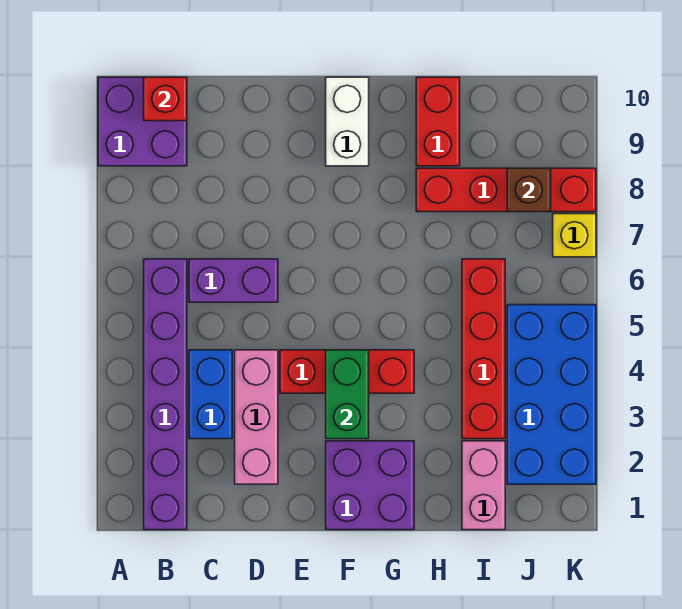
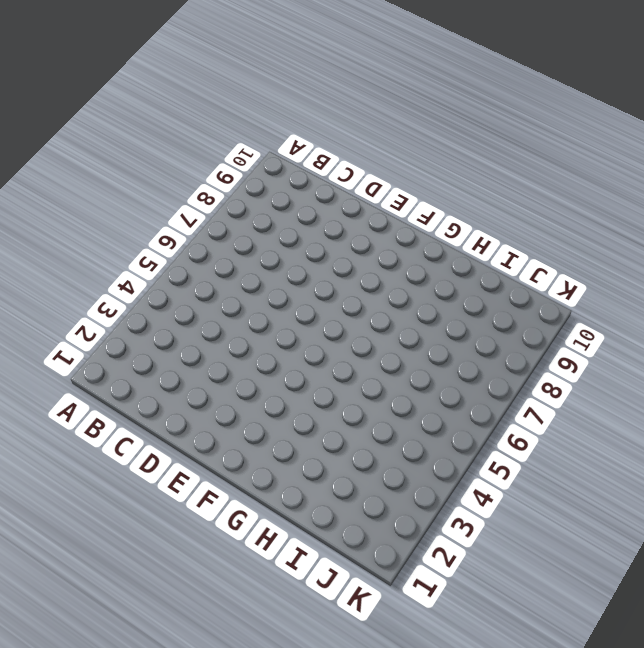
none -> purple brick A9:B10 level 1
none -> purple brick B1:B6 level 1
none -> blue brick C3:C4 level 1

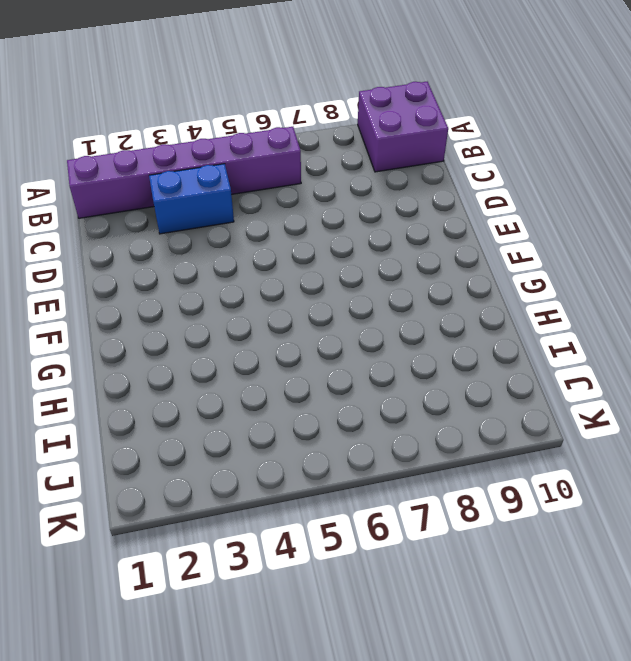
none -> purple brick C6:D6 level 1
none -> pink brick D2:D4 level 1
none -> red brick E4:G4 level 1

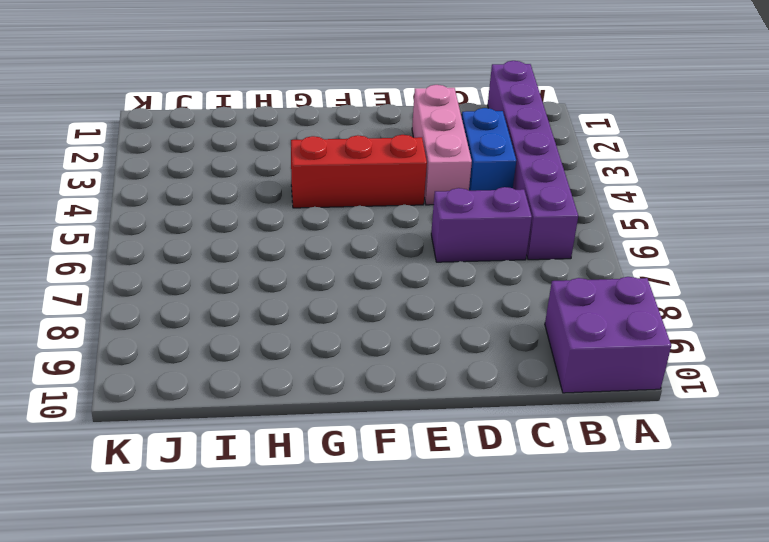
none -> purple brick F1:G2 level 1
none -> white brick F9:F10 level 1
none -> red brick H8:K8 level 1

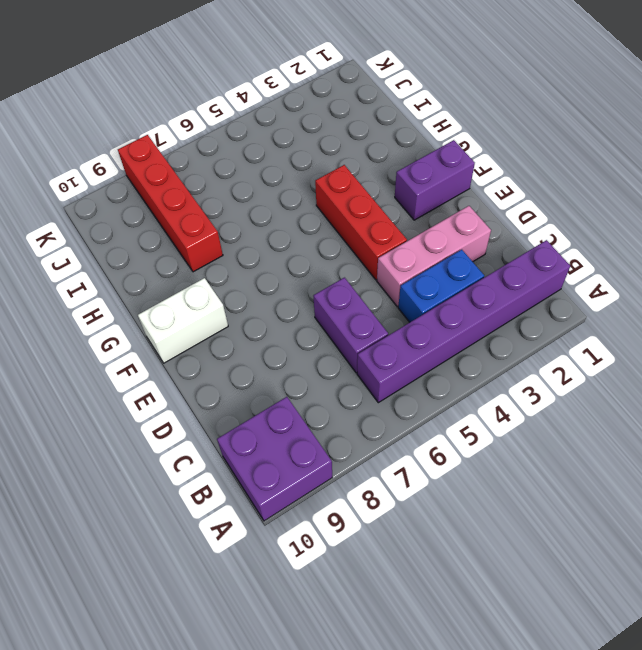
purple brick F1:F2 level 1 -> purple brick F1:G2 level 1
none -> red brick H9:H10 level 1
none -> pink brick I1:I2 level 1
none -> red brick I3:I6 level 1

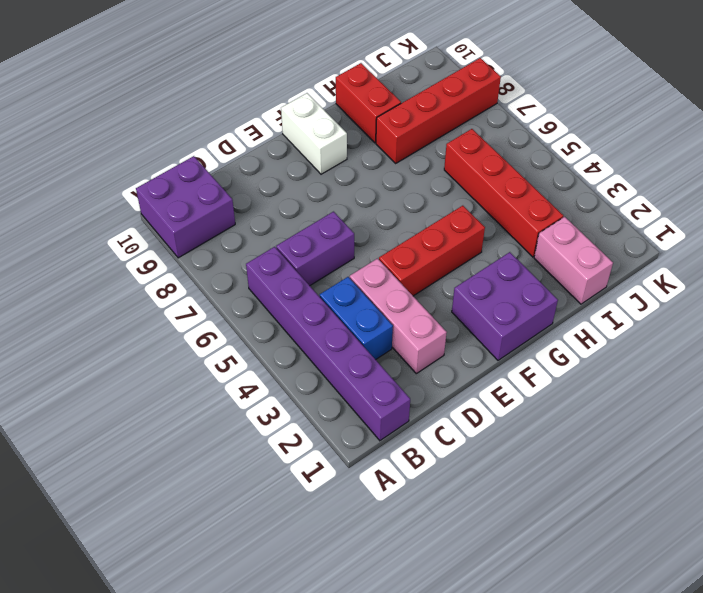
none -> blue brick J2:K5 level 1
none -> yellow brick K7 level 1
none -> red brick B10 level 2

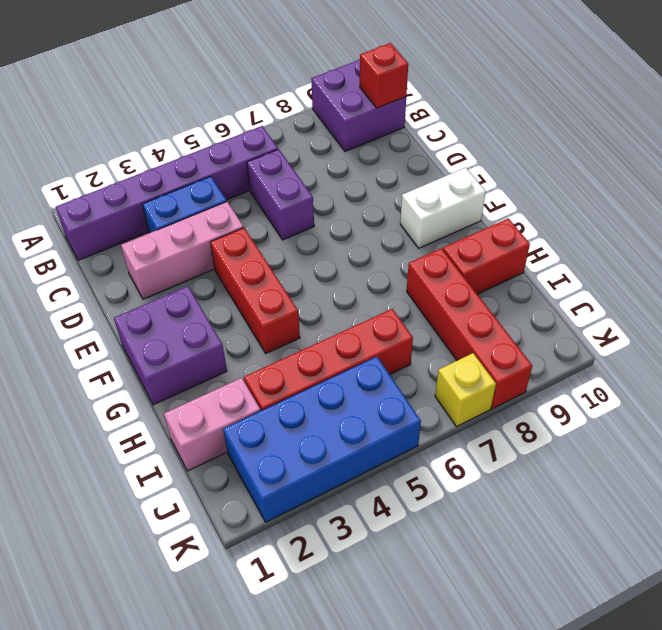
none -> green brick F3:F4 level 2
none -> brown brick J8 level 2

